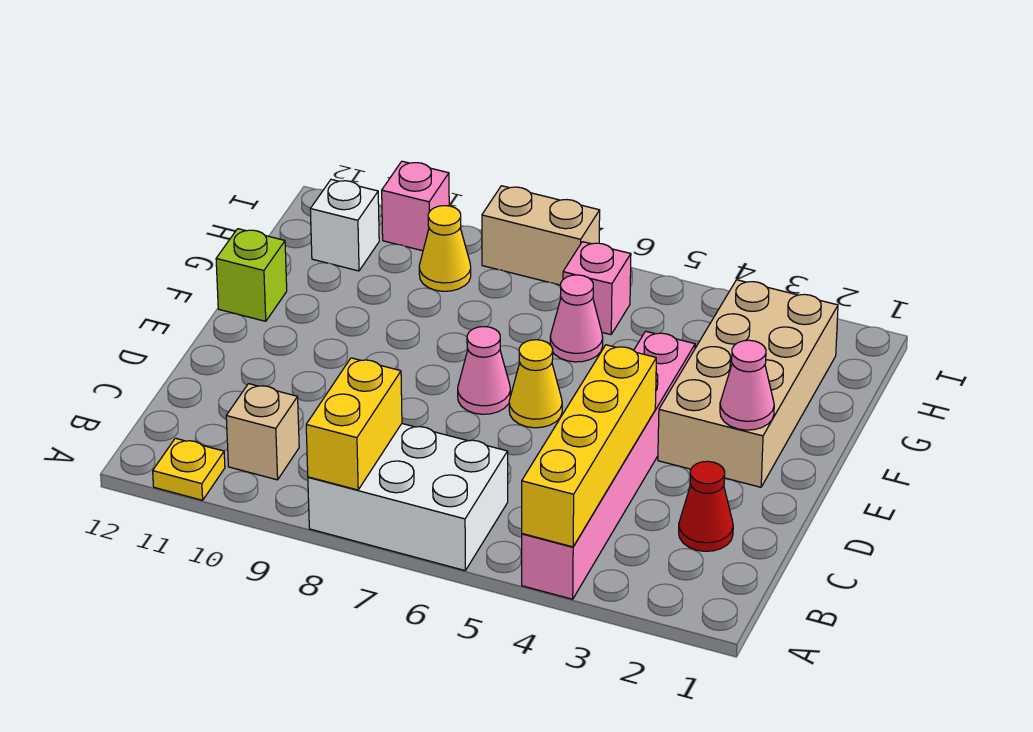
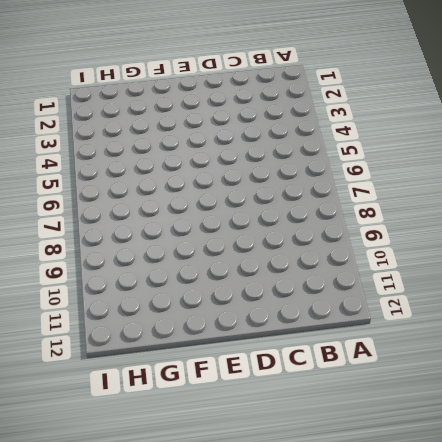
none -> pink brick A4:F4 level 1
none -> white brick A6:B8 level 1
none -> yellow plate A11 level 1

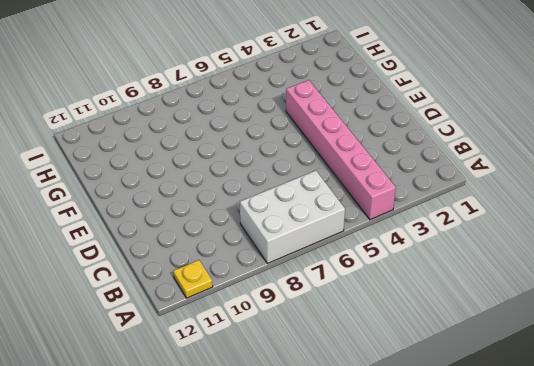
none -> tan brick B10 level 1
none -> red cone C2 level 1
none -> tan brick E2:H3 level 1

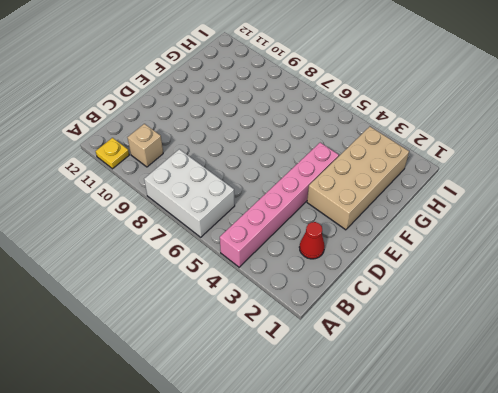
none -> yellow cone E6 level 1
none -> pink cone E7 level 1
none -> lime brick F12 level 1

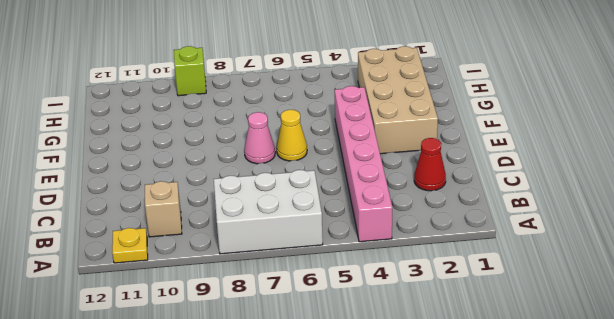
lime brick I9 level 1 -> lime brick F12 level 1
none -> pink cone G6 level 1
none -> pink brick H6 level 1
none -> yellow cone H9 level 1

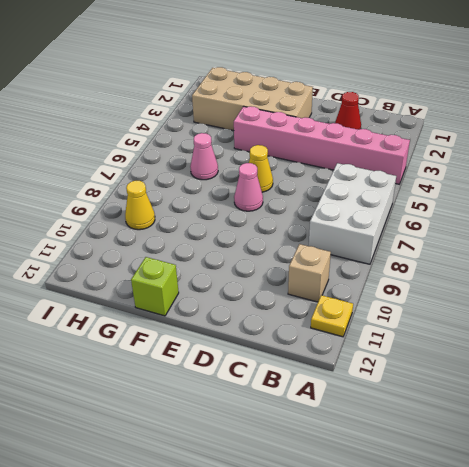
none -> pink brick H6 level 1
none -> white brick H11 level 1
none -> tan brick I7:I8 level 1

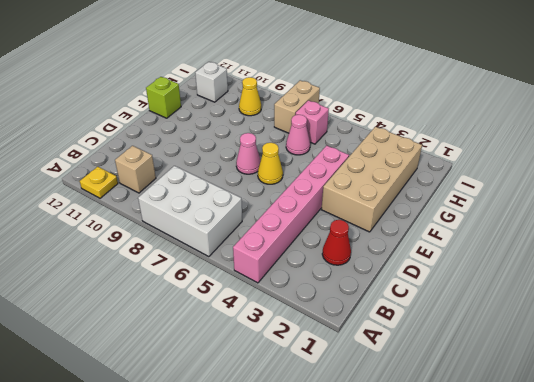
tan brick H7:I7 level 1 -> tan brick I7:I8 level 1
none -> pink brick I10 level 1
none -> yellow brick A4:D4 level 2
none -> yellow brick A8:B8 level 2

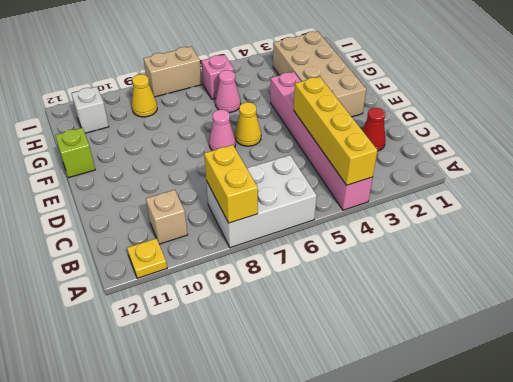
none -> pink brick I10 level 1
none -> pink cone E2 level 2

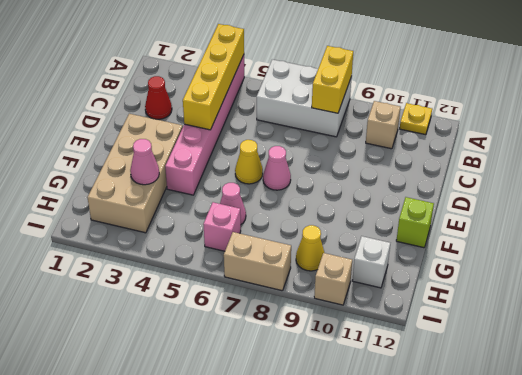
pink cone G3 level 2 -> pink cone E2 level 2
tan brick I10 level 1 -> pink brick I10 level 1

